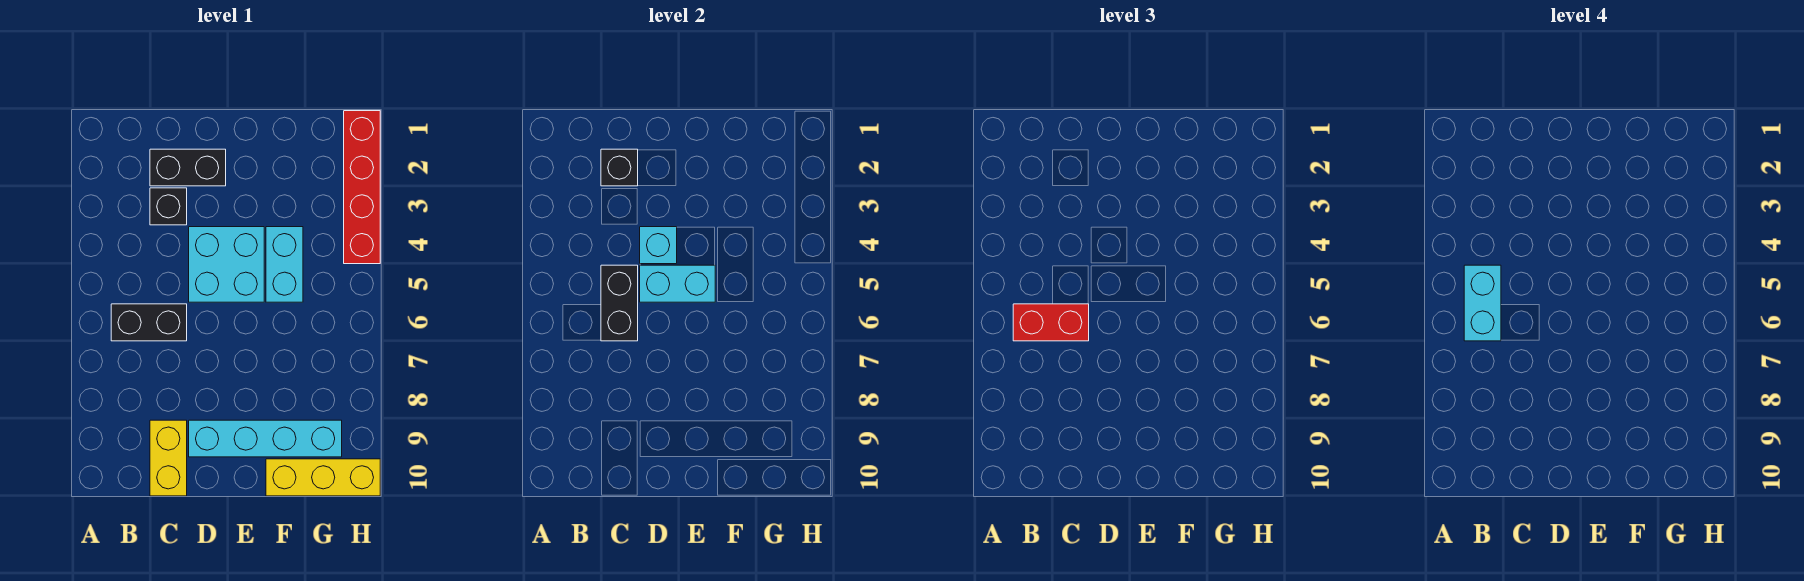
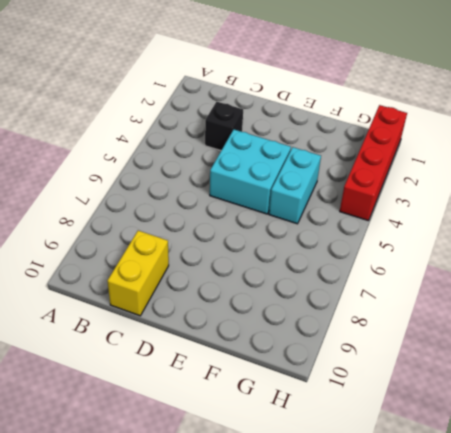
none -> black brick B6:C6 level 1
none -> black brick C2:D2 level 1
none -> cyan brick D9:G9 level 1

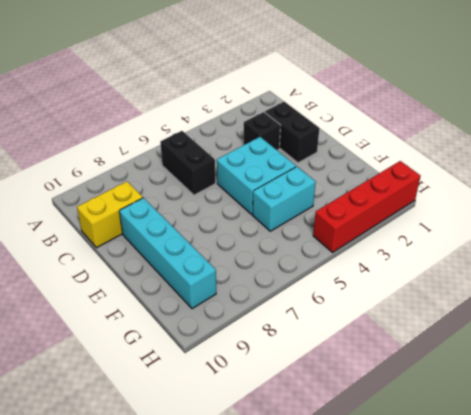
none -> yellow brick F10:H10 level 1
none -> black brick C2 level 2
none -> black brick C5:C6 level 2

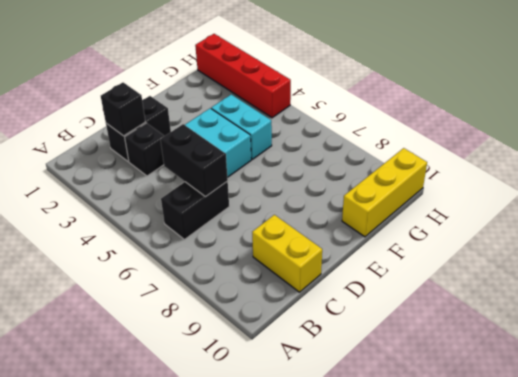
none -> cyan brick D9:G9 level 1
none -> cyan brick D4 level 2
none -> cyan brick D5:E5 level 2

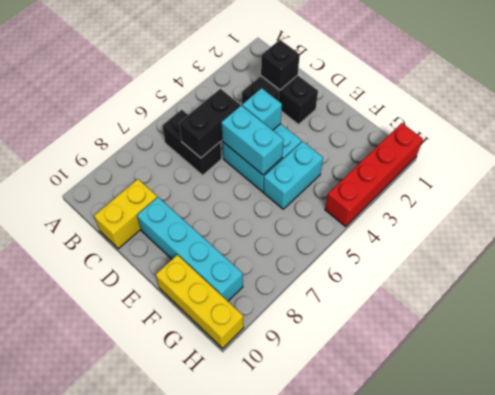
none -> red brick B6:C6 level 3
none -> cyan brick B5:B6 level 4

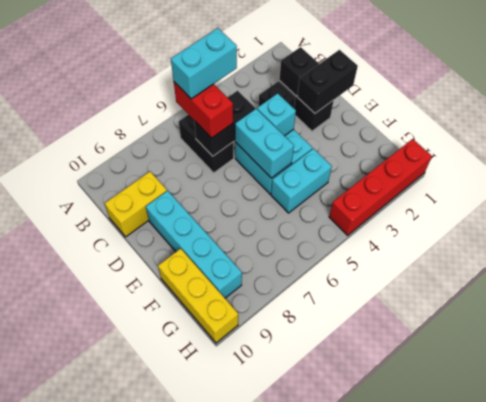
black brick D1:D2 level 2 -> none

